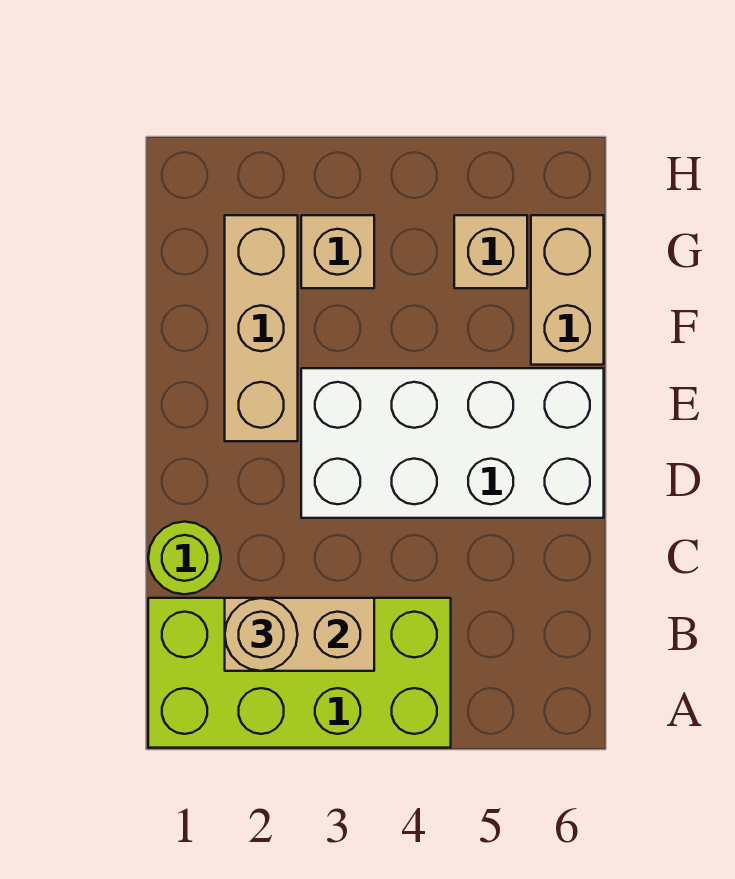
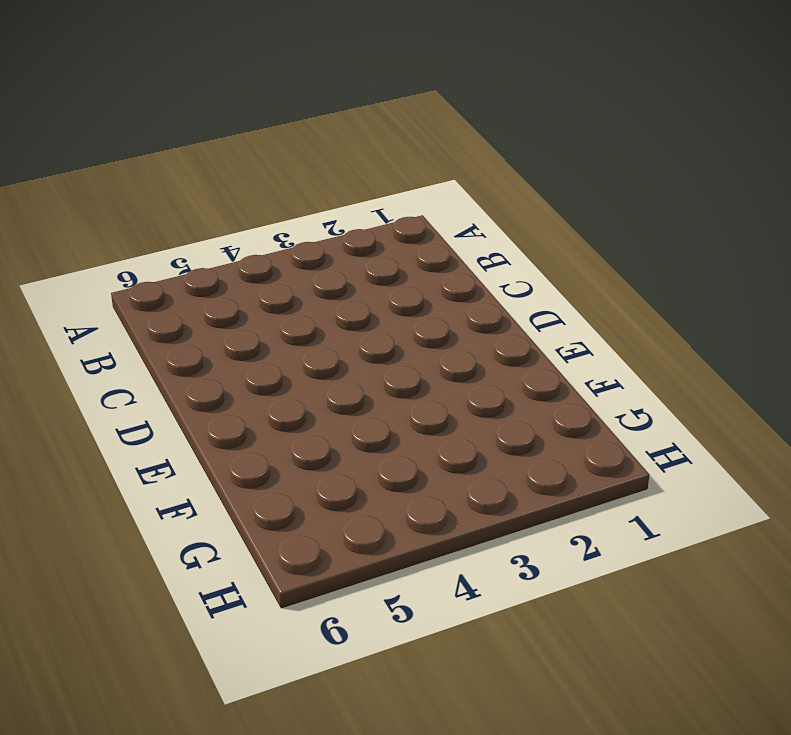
none -> lime brick A1:B4 level 1
none -> lime round brick C1 level 1

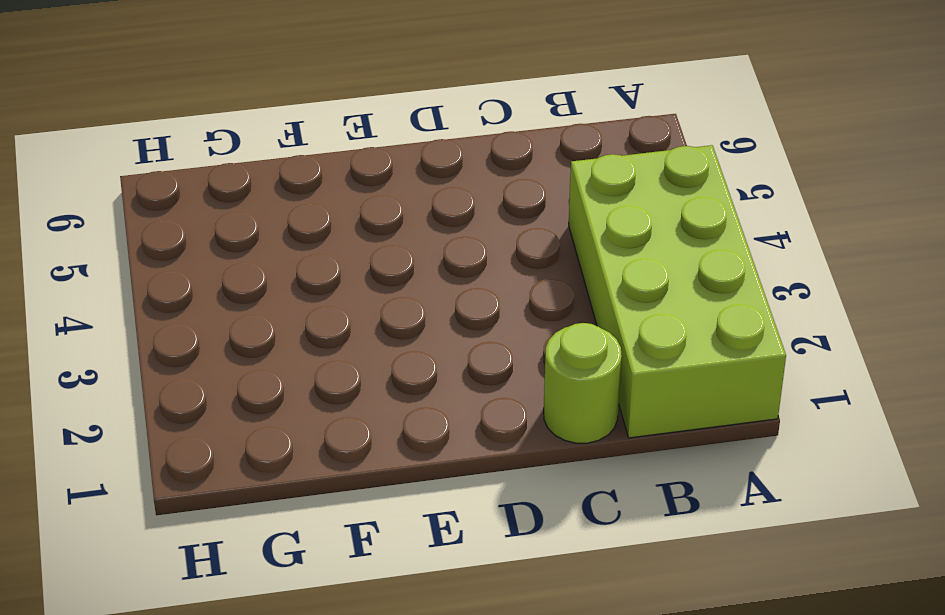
none -> white brick D3:E6 level 1
none -> tan brick E2:G2 level 1

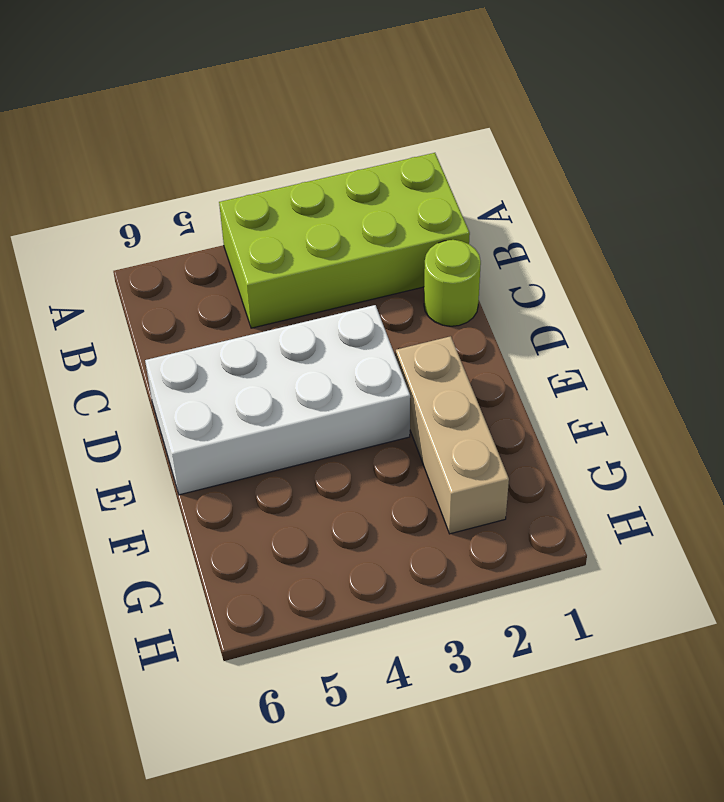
none -> tan brick F6:G6 level 1
none -> tan brick G3 level 1

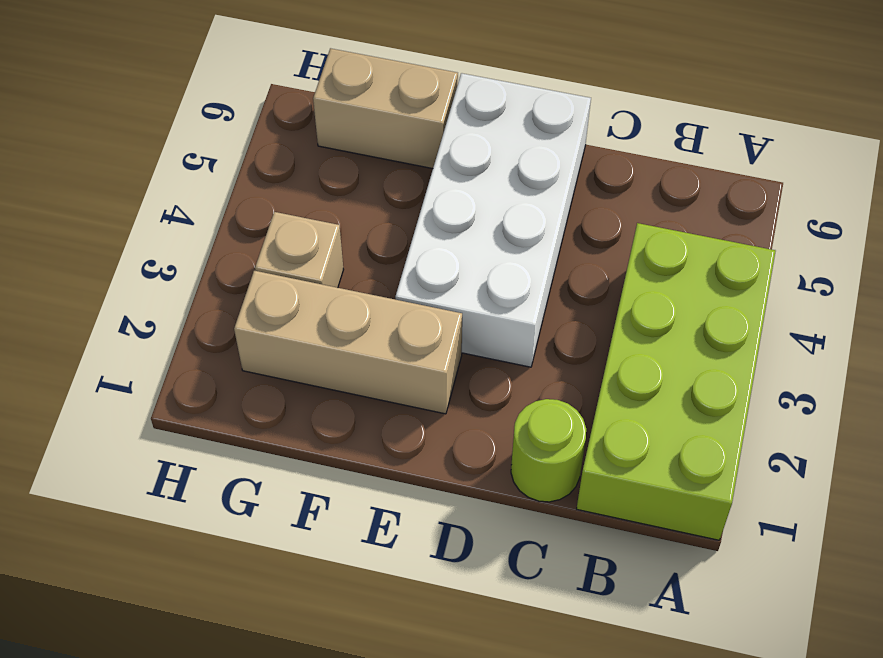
none -> tan brick G5 level 1
none -> tan brick B2:B3 level 2

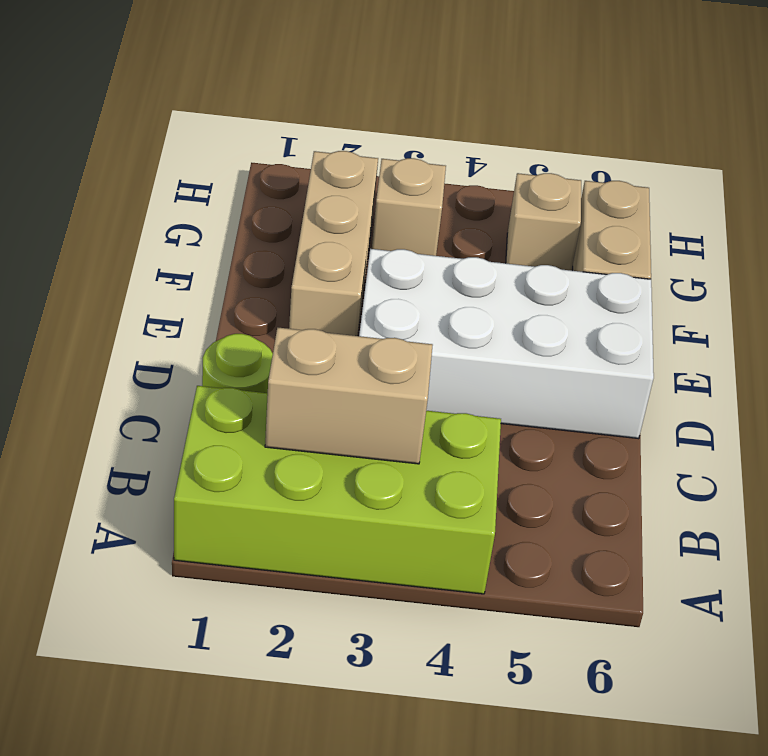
none -> tan round brick B2 level 3

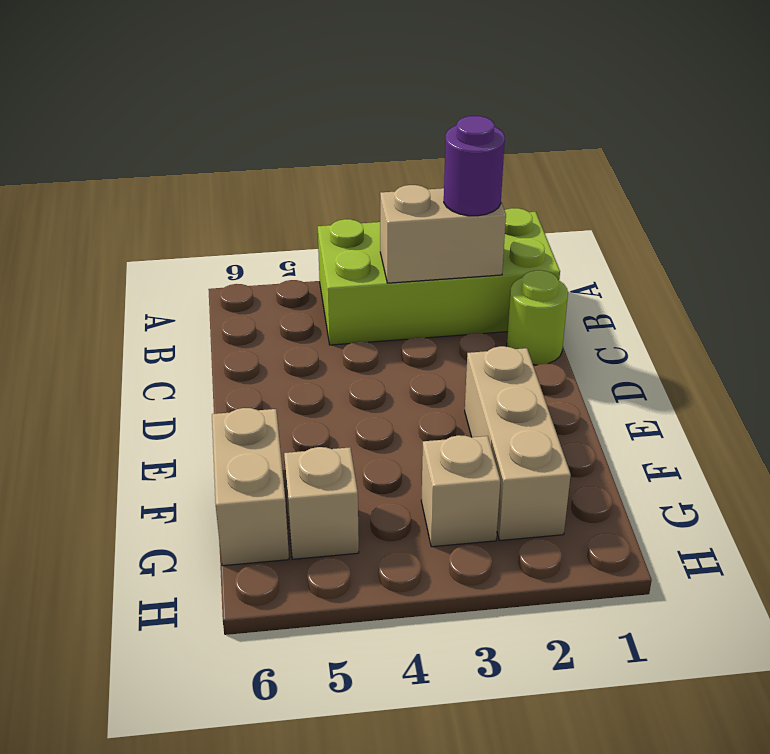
purple round brick B2 level 3 -> tan round brick B2 level 3
none -> white brick D3:E6 level 1

